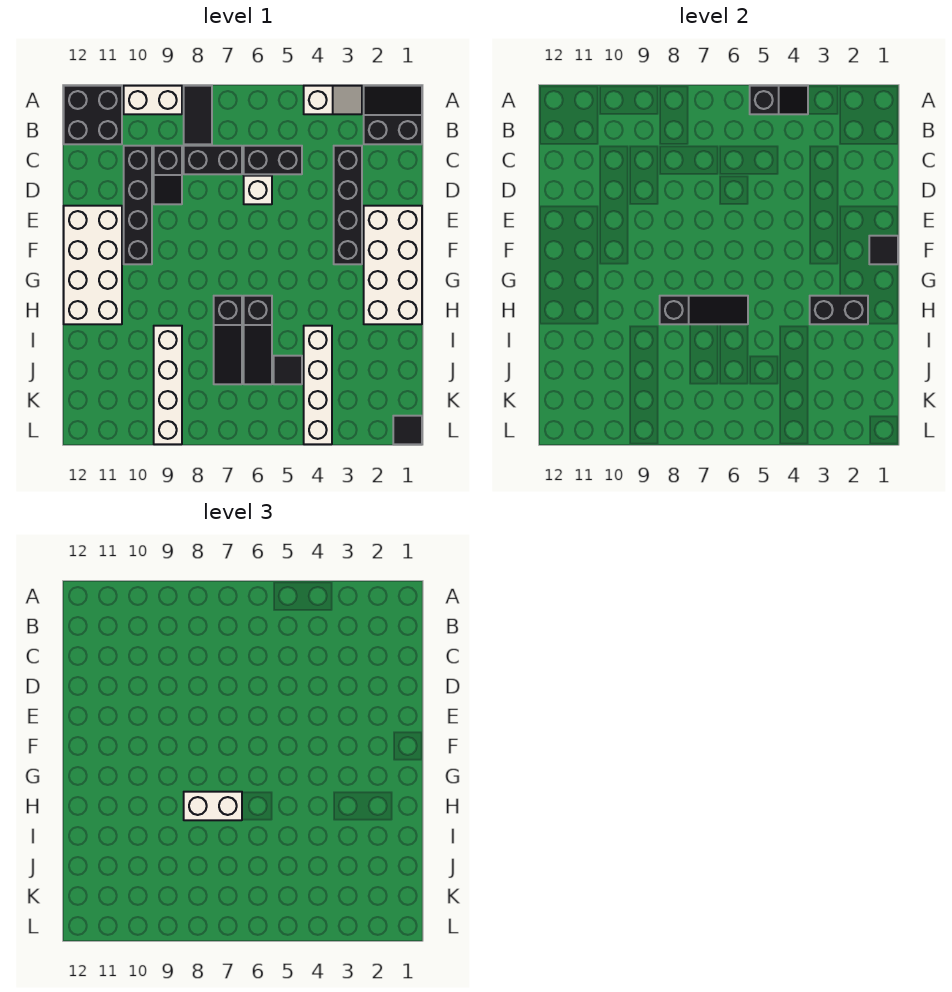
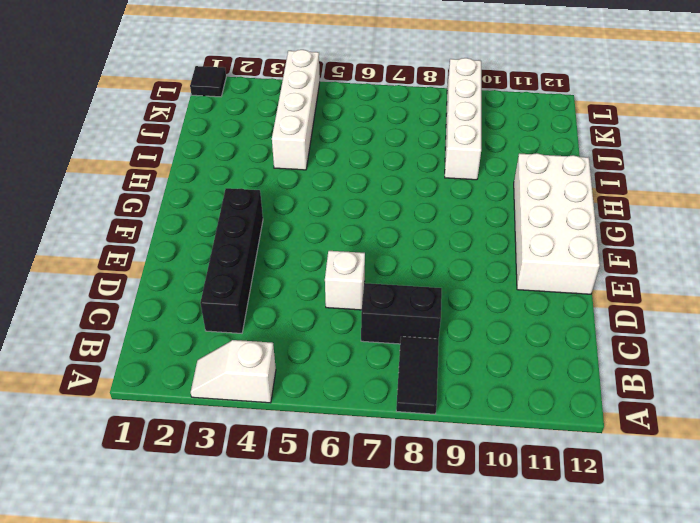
none -> black slope A1:B2 level 1 top B
none -> white brick A9:A10 level 1
none -> black brick A11:B12 level 1

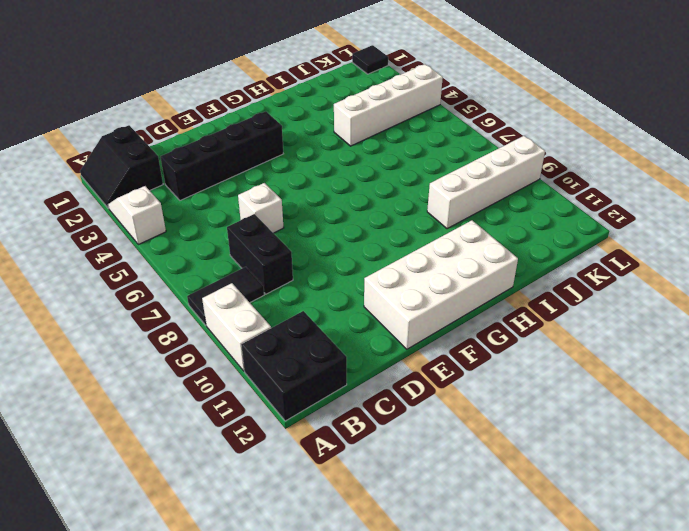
none -> black brick C5:C6 level 1
none -> black slope C9:D9 level 1 top C
none -> black brick C10:F10 level 1

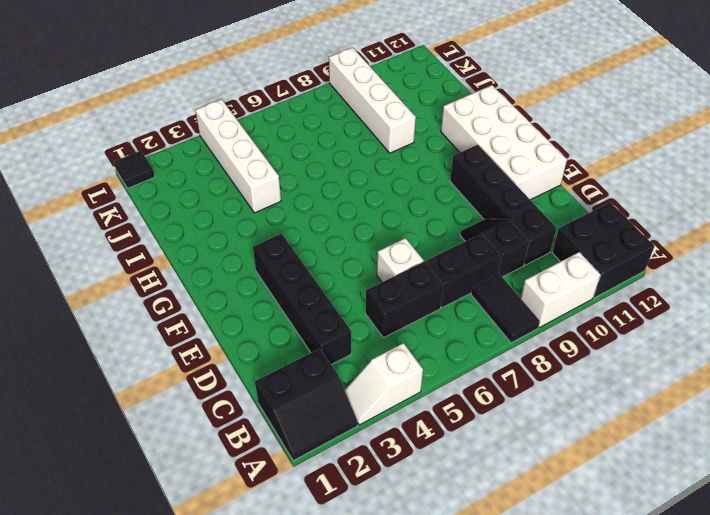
none -> white brick E1:H2 level 1
none -> black slope H6:J6 level 1 top H
none -> black slope H7:J7 level 1 top H

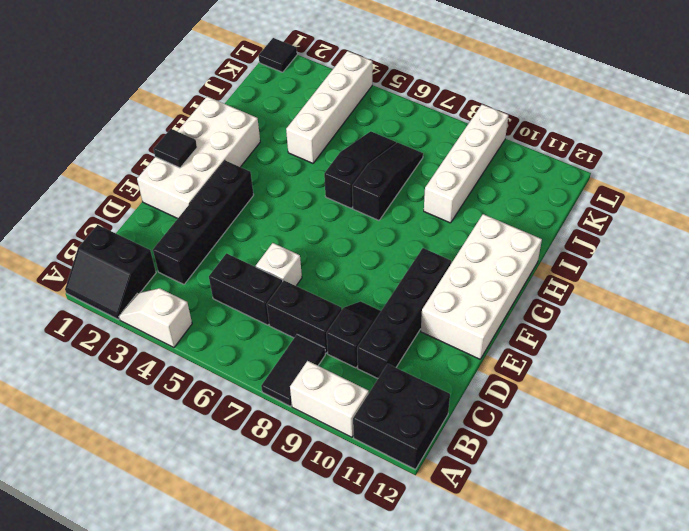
none -> black tile J5 level 1
none -> black slope A4:A5 level 2 top 5
none -> black brick H2:H3 level 2

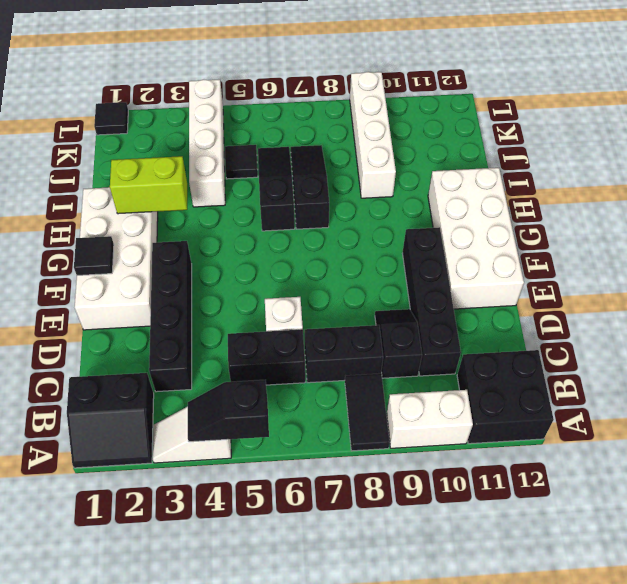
lime brick H2:H3 level 2 -> black brick H2:H3 level 2
none -> black slope H6:H8 level 2 top 8
none -> white brick H7:H8 level 3

